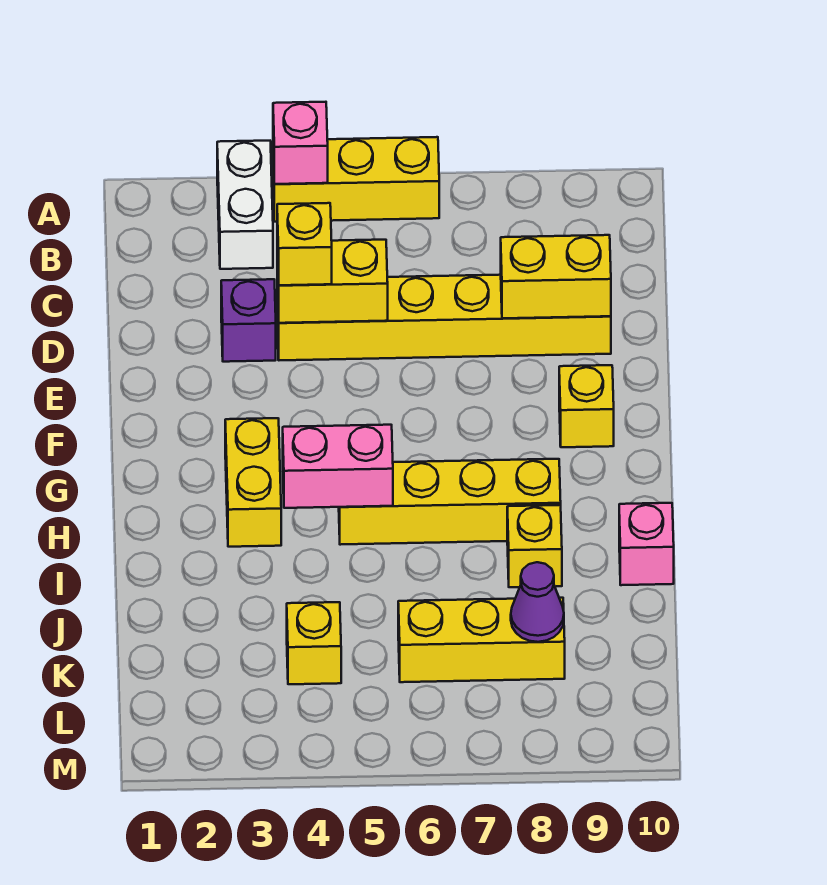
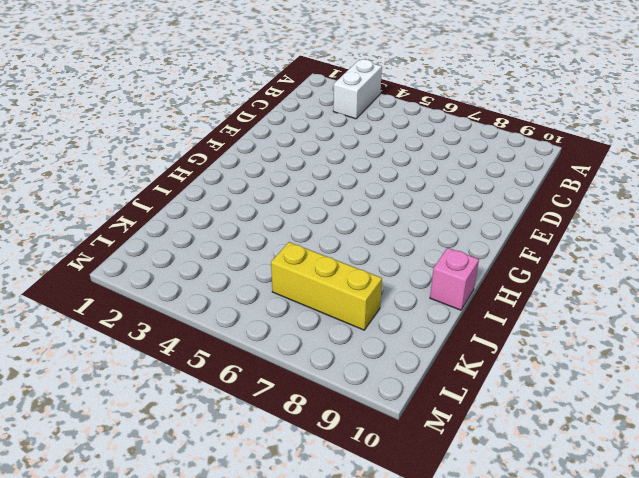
none -> yellow brick A4:A6 level 1
none -> purple brick D3 level 1
none -> yellow brick D4:D9 level 1

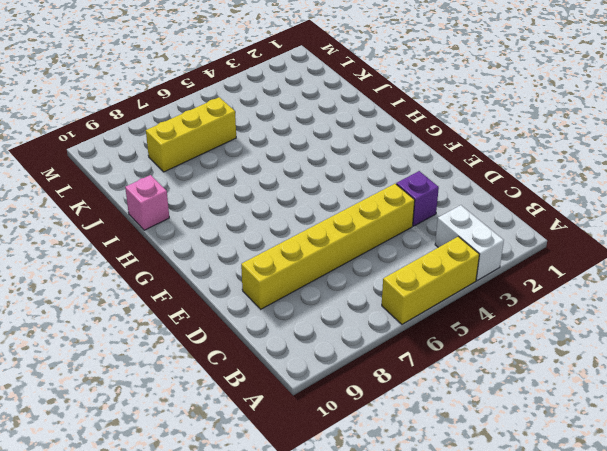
none -> yellow brick F9 level 1
none -> yellow brick G3:H3 level 1
none -> yellow brick H5:H8 level 1

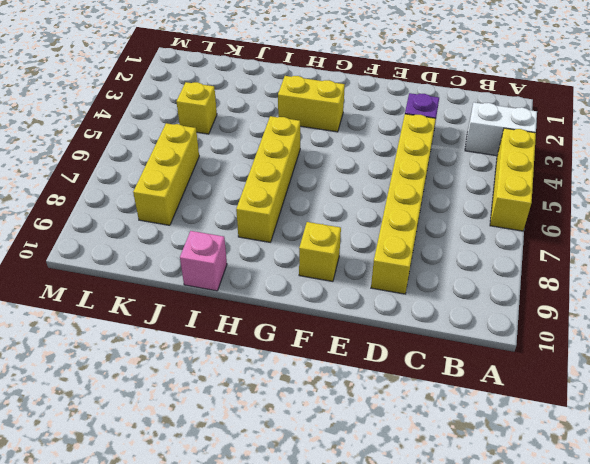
none -> yellow brick I8 level 1
none -> pink brick A4 level 2
none -> yellow brick D4:D5 level 2

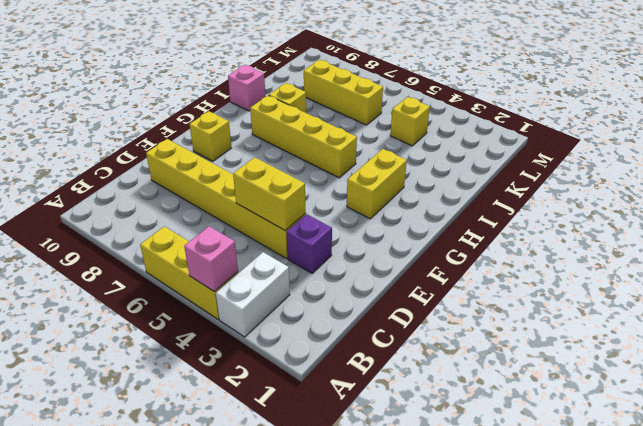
none -> yellow brick D8:D9 level 2
none -> pink brick H4:H5 level 2
none -> purple cone K8 level 2

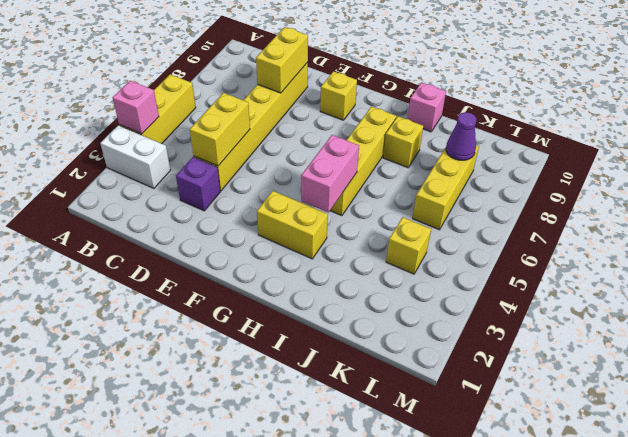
none -> yellow brick D4 level 3

